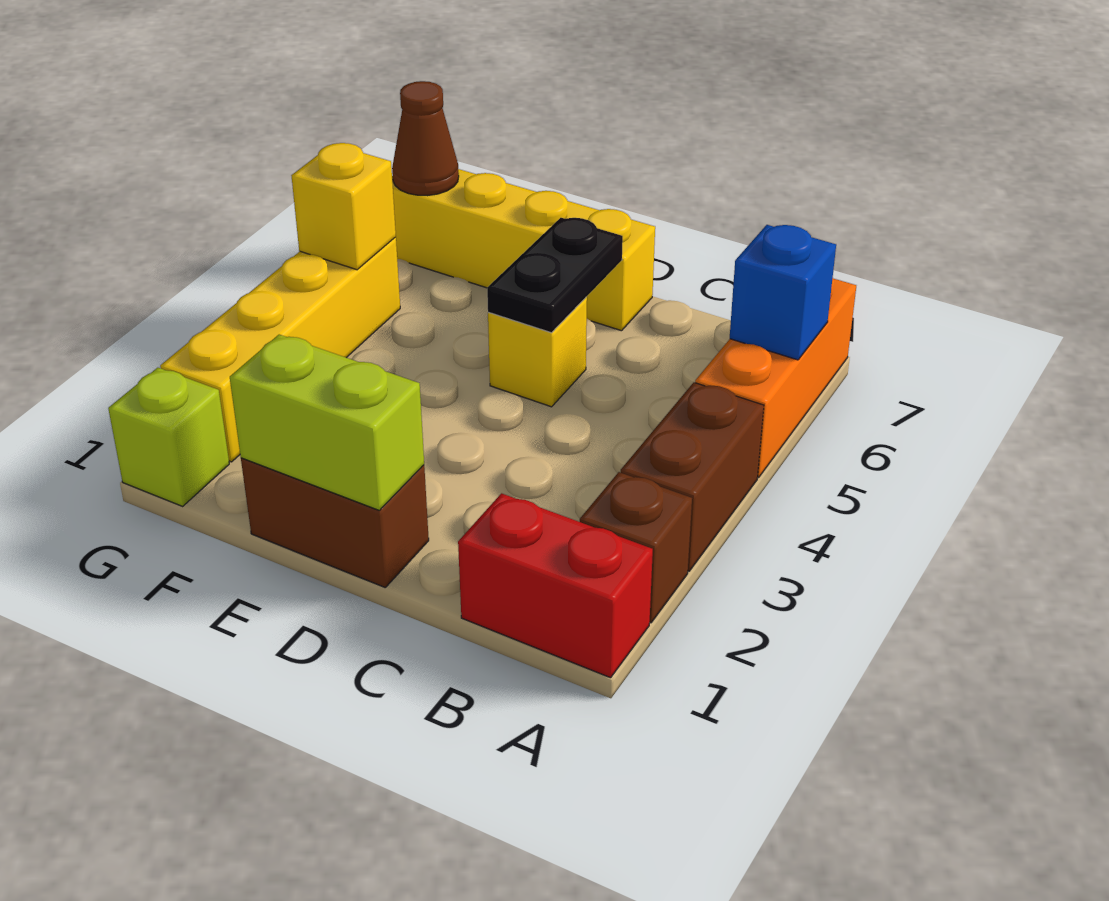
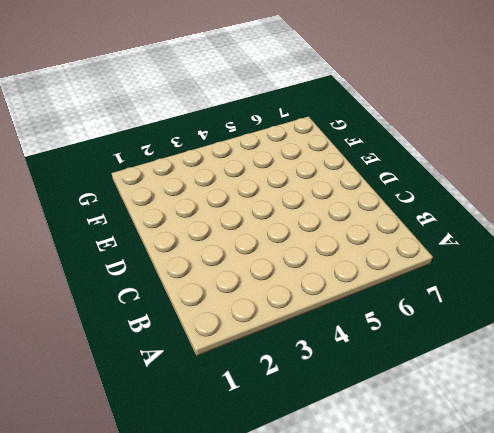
none -> red brick A1:B1 level 1
none -> brown brick A2 level 1
none -> brown brick A3:A4 level 1

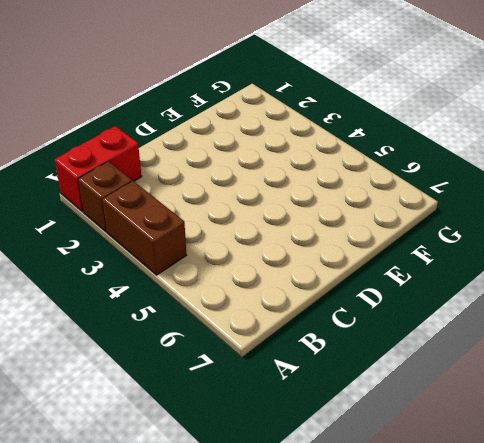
none -> orange brick A5:A7 level 1
none -> brown brick D1:E1 level 1
none -> yellow brick D5 level 1

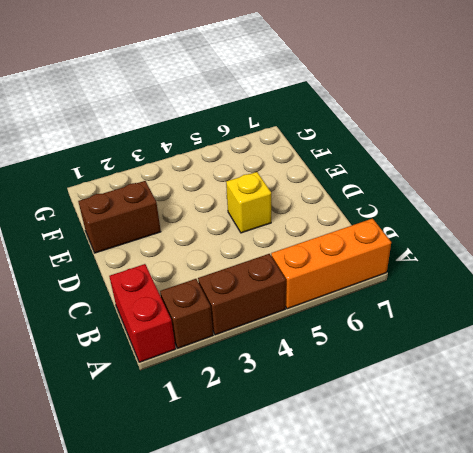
brown brick E1:E2 level 1 -> brown brick D1:E1 level 1
none -> yellow brick D7:G7 level 1
none -> lime brick G1 level 1
none -> yellow brick G2:G5 level 1

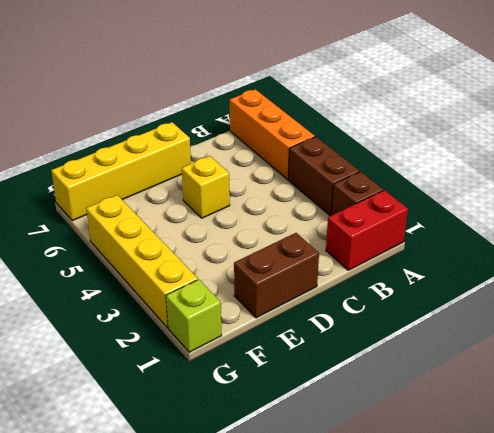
none -> blue brick A6 level 2
none -> lime brick D1:E1 level 2
none -> black plate D5:D6 level 2

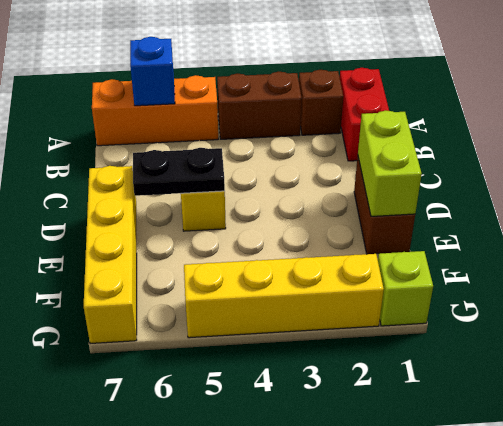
none -> yellow brick G5 level 2
none -> brown cone G7 level 2

